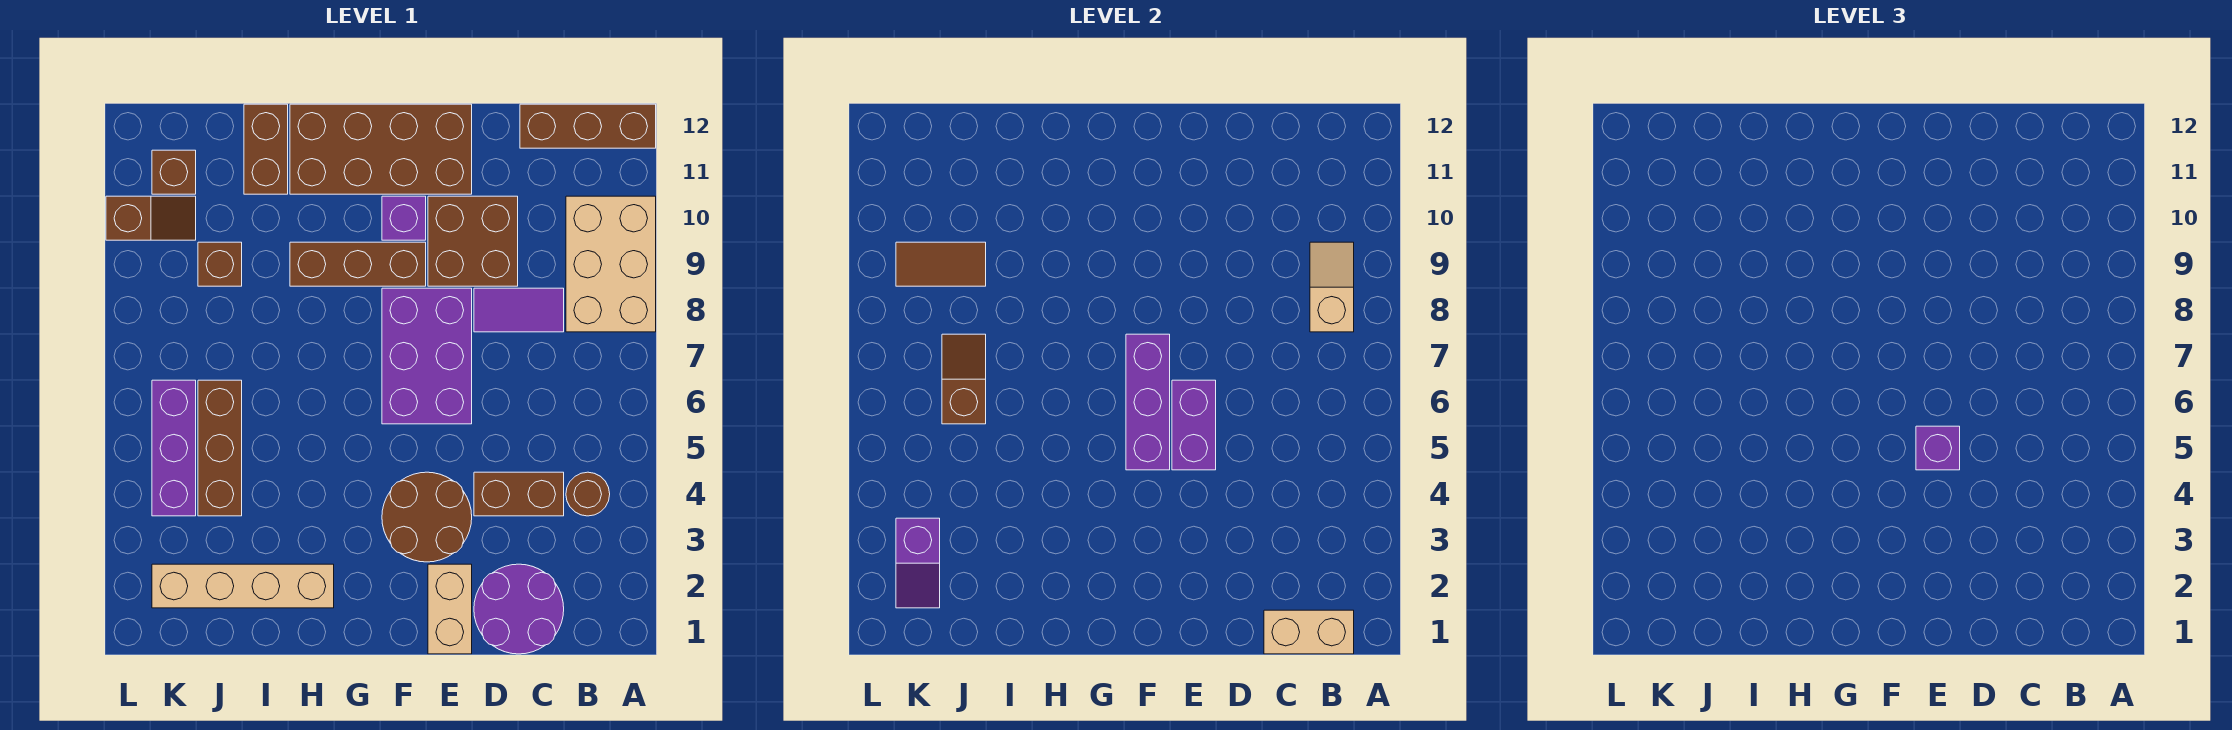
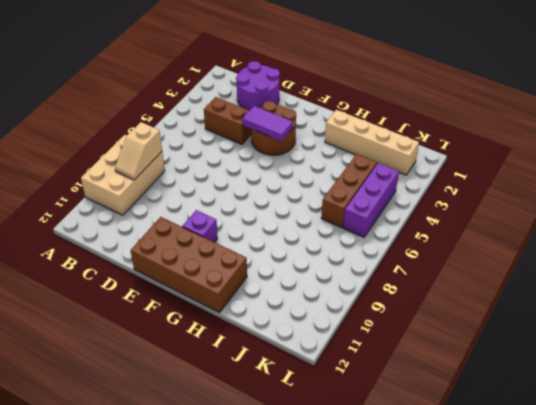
purple tile E4:F4 level 2 -> purple tile C8:D8 level 1
none -> brown brick A12:C12 level 1
none -> brown round brick B4 level 1
none -> brown brick D9:E10 level 1

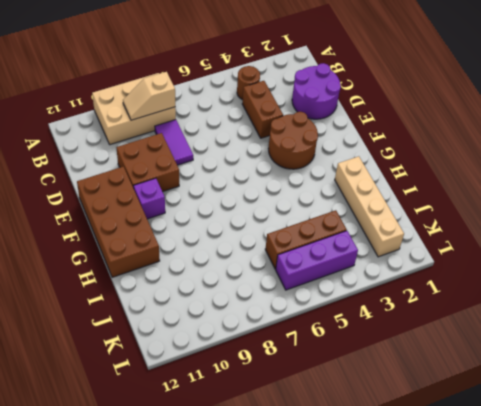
none -> brown brick A12:C12 level 1
none -> tan brick E1:E2 level 1
none -> purple brick E6:F8 level 1

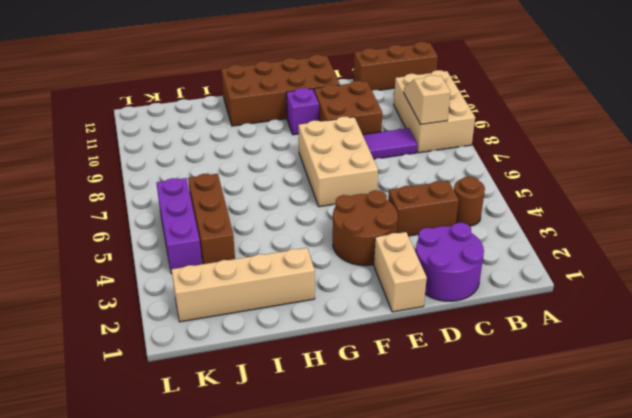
tan brick E6:F8 level 1 -> purple brick E6:F8 level 1
none -> brown brick F9:H9 level 1
none -> brown brick I11:I12 level 1
none -> brown brick J9 level 1

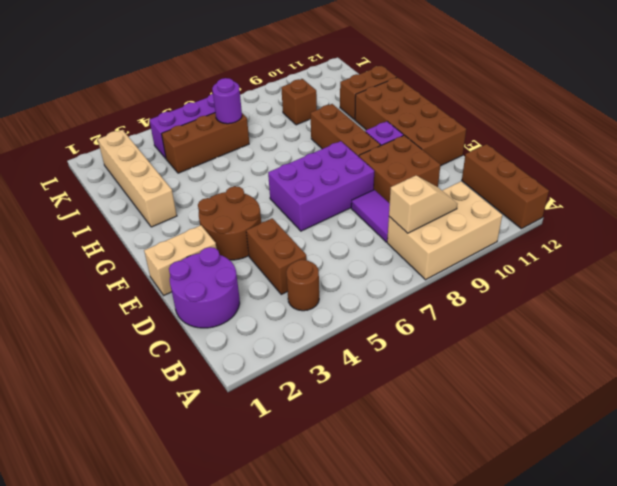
purple round brick J6 level 2 -> brown slope J6:J7 level 2 top 6
none -> brown slope K10:L10 level 1 top L
none -> brown brick K11 level 1
none -> tan brick B1:C1 level 2

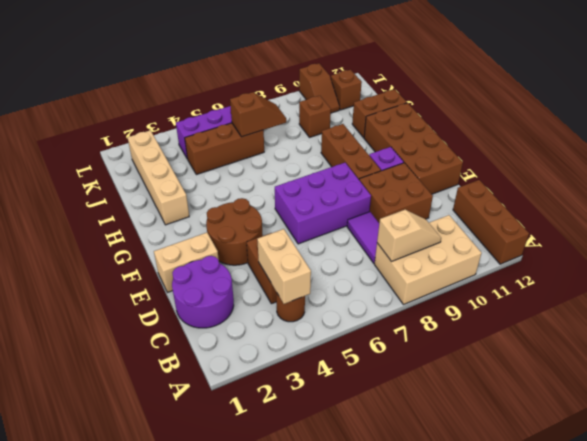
tan brick B4:C4 level 2 -> tan brick B1:C1 level 2
none -> purple brick E5:E6 level 2
none -> purple brick F5:F7 level 2
none -> brown tile J9:K9 level 2

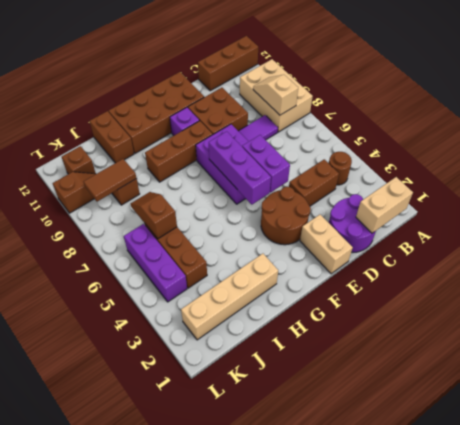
none -> purple slope K2:K3 level 2 top 3
none -> purple brick E5 level 3

